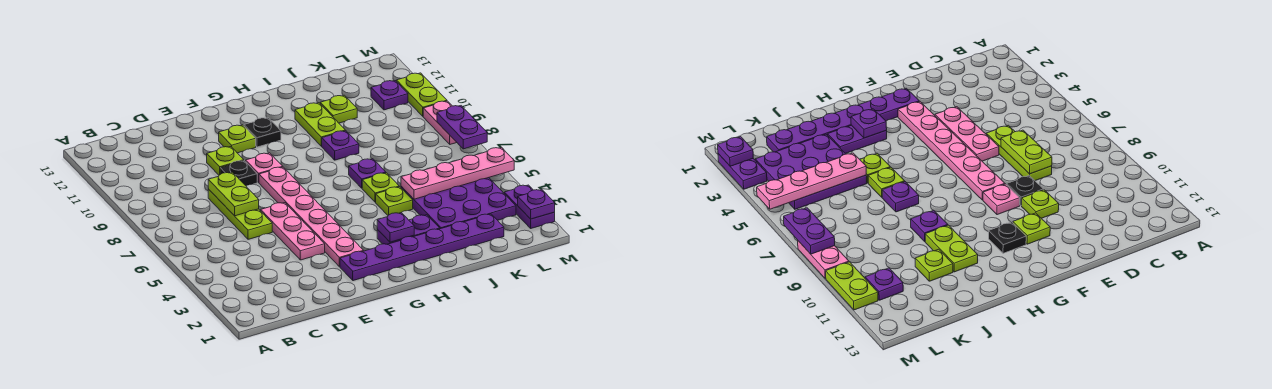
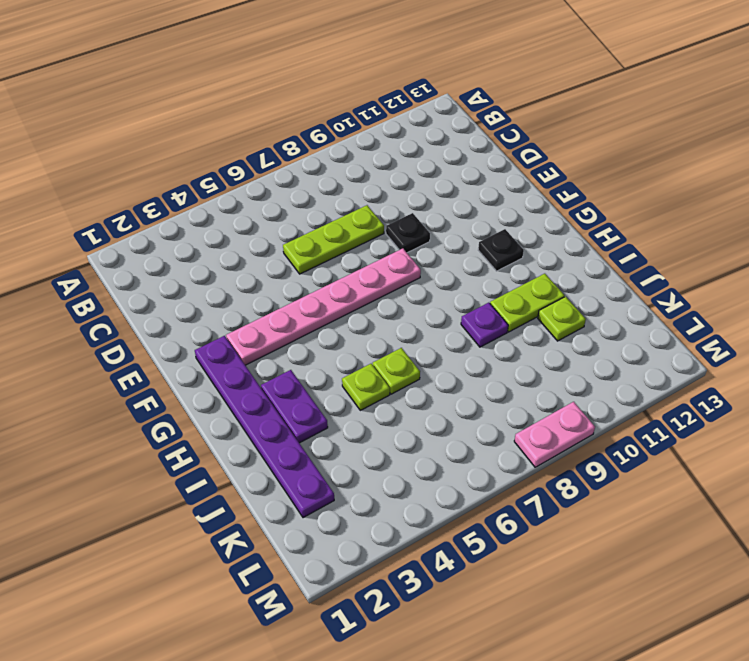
none -> pink plate E4:E6 level 1
none -> lime plate E10 level 1
none -> pink plate F9 level 1

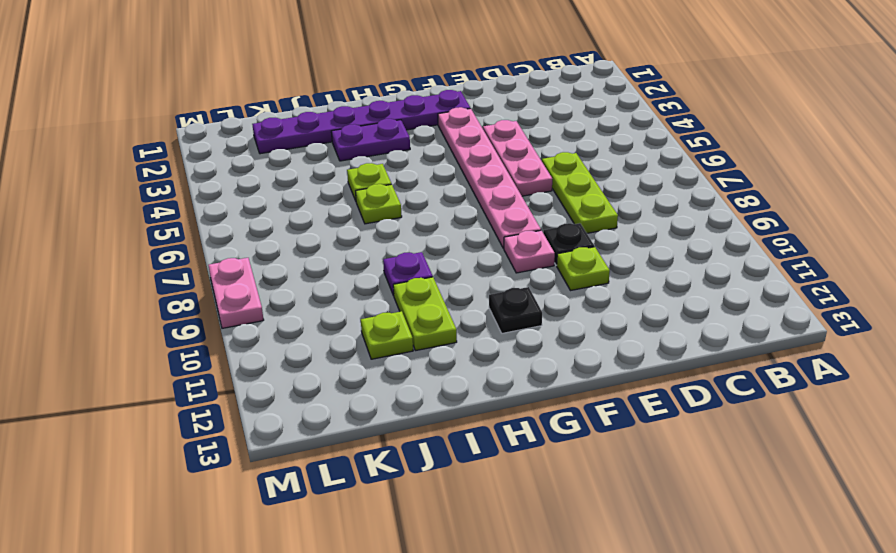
none -> lime plate F11 level 1
none -> purple plate I7 level 1
none -> purple plate J3:L5 level 1

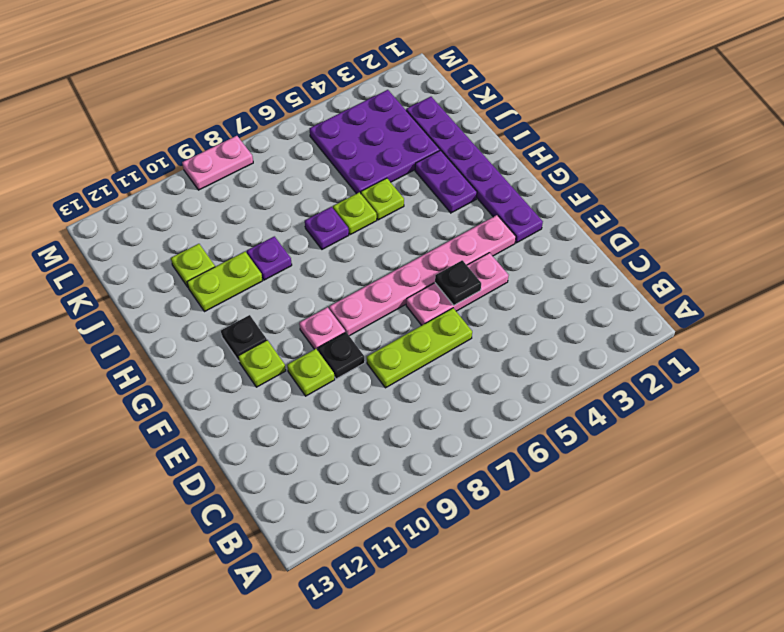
black plate E5 level 2 -> none
none -> purple plate L11 level 1
none -> purple plate M2:M3 level 1
none -> lime plate M10:M11 level 1

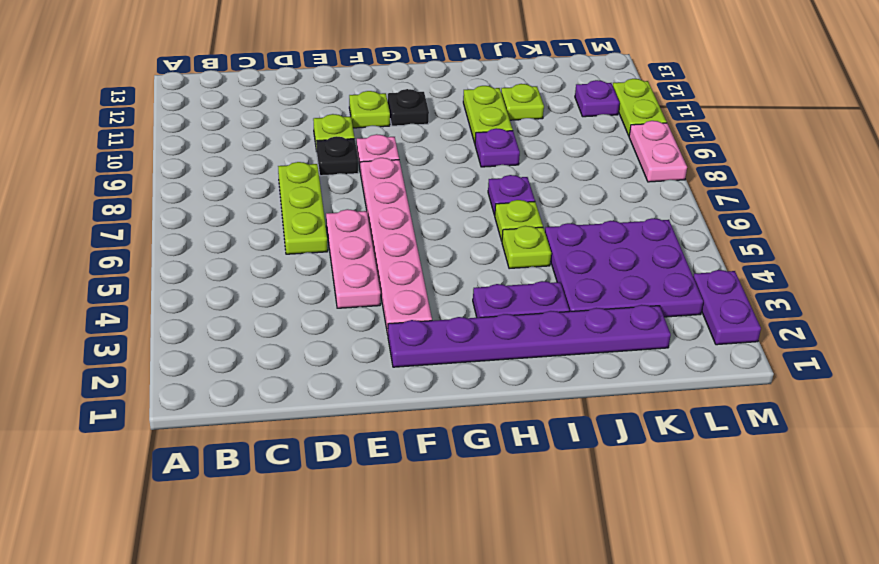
none -> lime plate D7:D8 level 2
none -> purple plate H3 level 2
none -> pink plate J5:M5 level 2

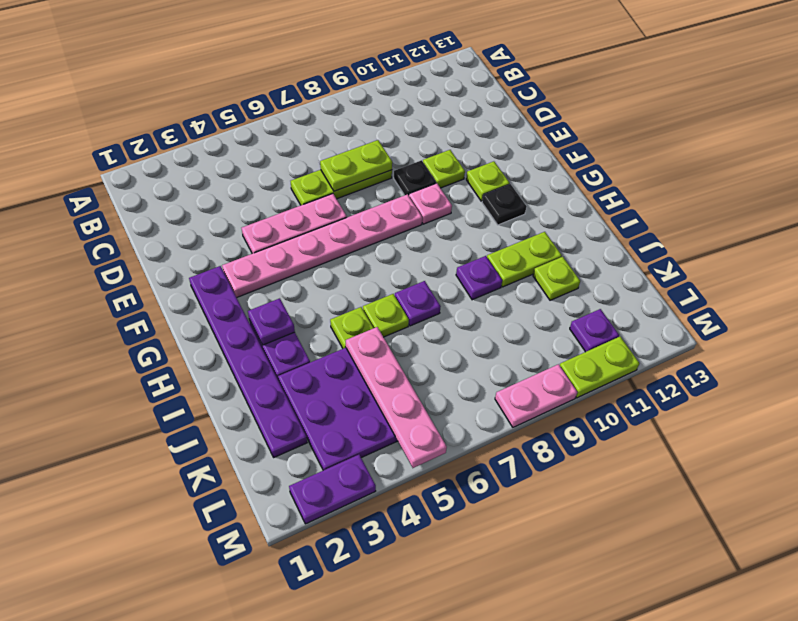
none -> purple plate M2 level 2
none -> purple plate M7:M8 level 2

